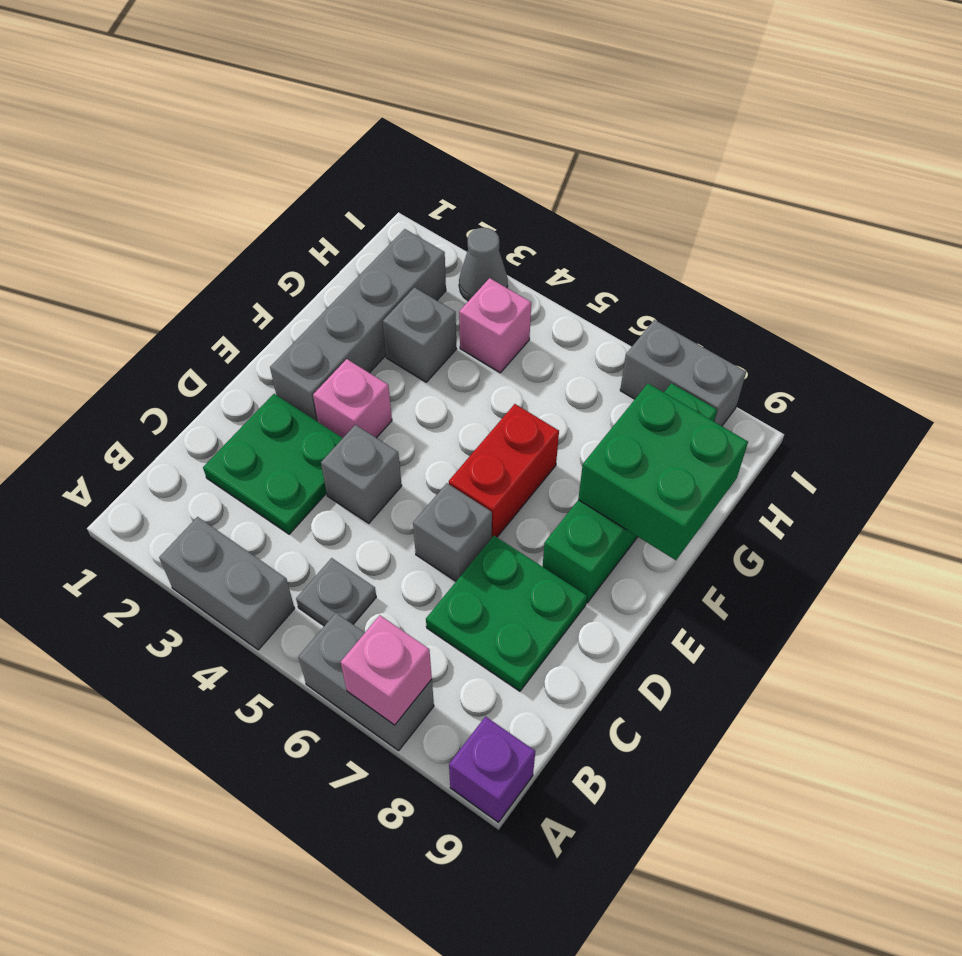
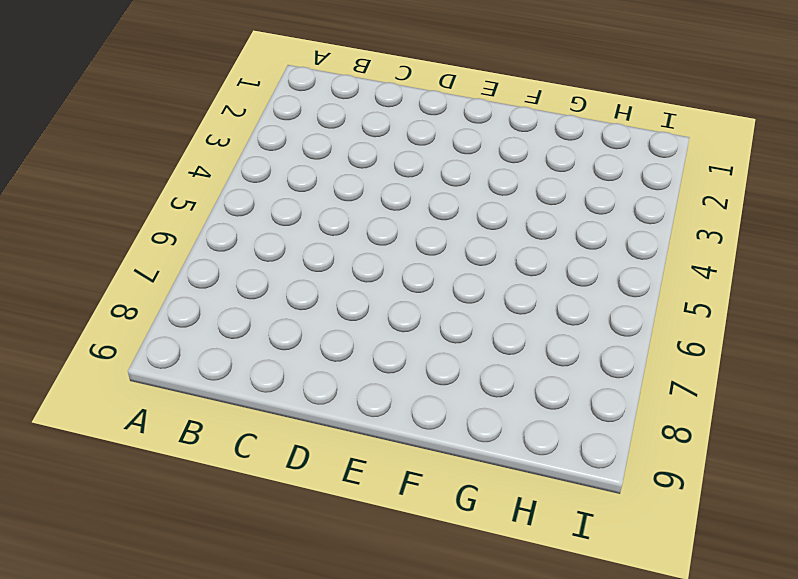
none -> grey brick A3:A4 level 1
none -> grey brick A6:A7 level 1
none -> purple brick A9 level 1

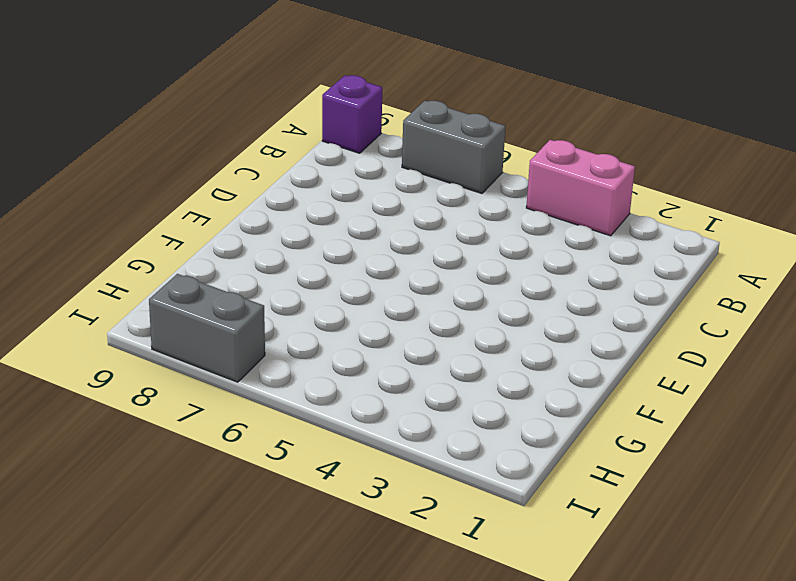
pink brick A3:A4 level 1 -> grey brick A3:A4 level 1
none -> grey plate B5 level 1
none -> green plate C2:D3 level 1
none -> green plate C7:D8 level 1

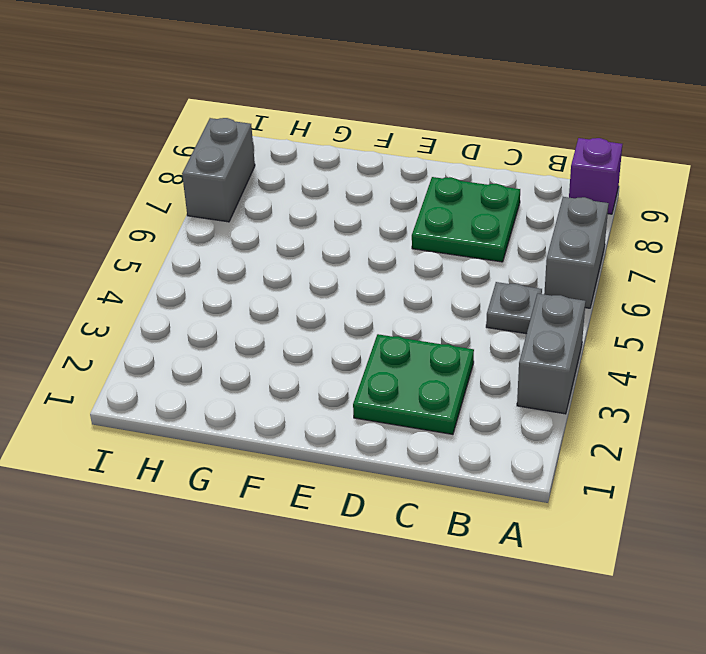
none -> grey brick D4 level 1
none -> grey brick D6 level 1
none -> grey brick E2:H2 level 1

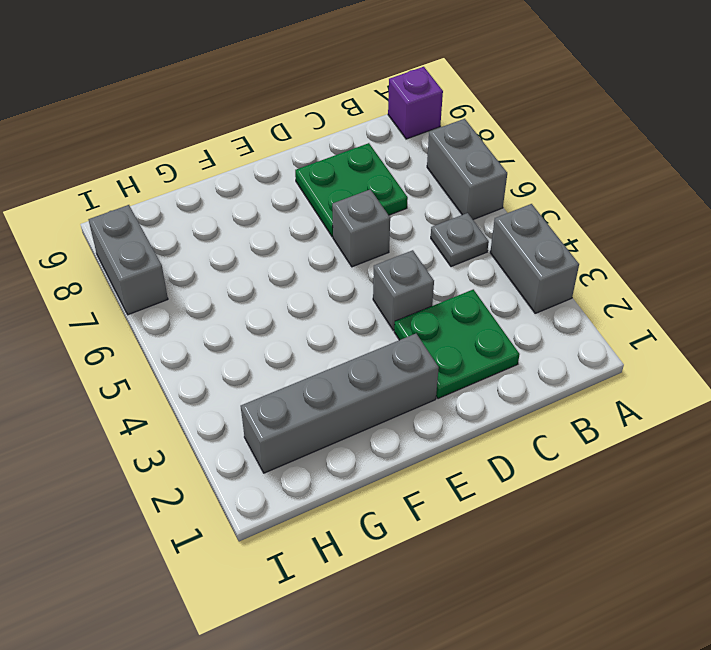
none -> pink brick E3 level 1
none -> red brick E6:F6 level 1
none -> green brick E8:H8 level 1

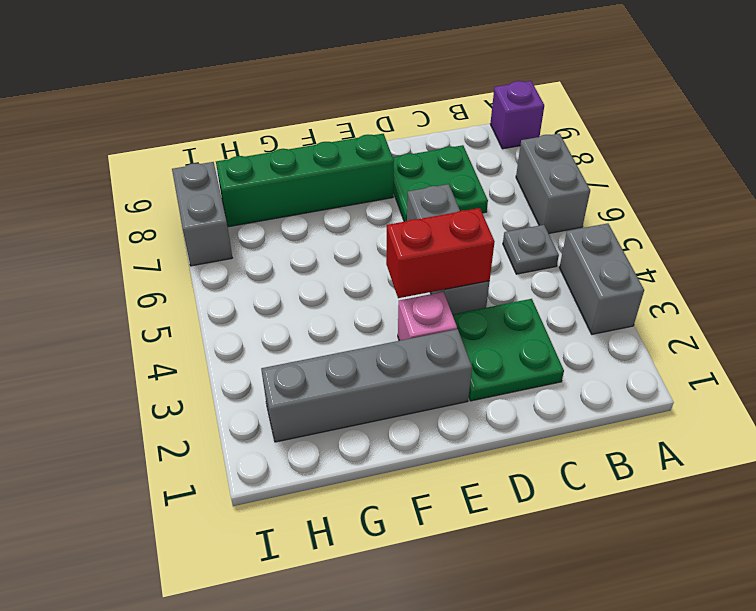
red brick D4:E4 level 2 -> red brick E6:F6 level 1
none -> grey brick G3 level 1
none -> pink brick H4 level 1
none -> grey cone I3 level 1

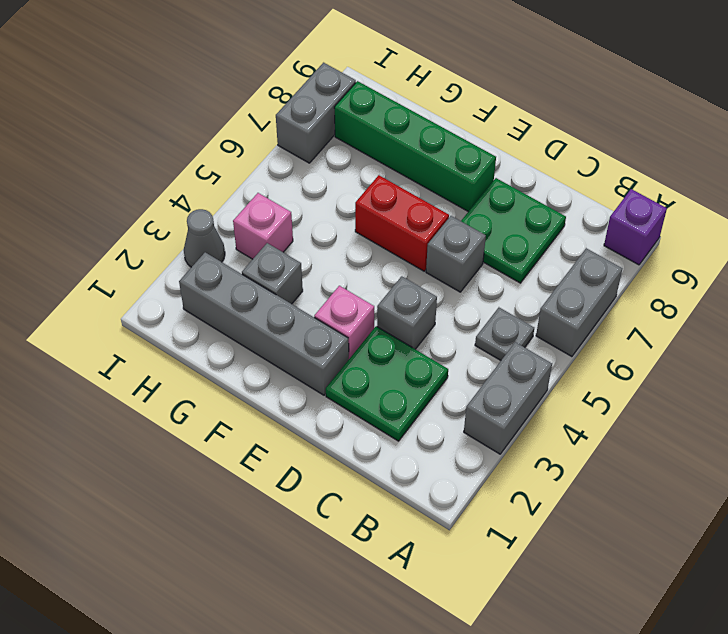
none -> pink brick A7 level 2
none -> green brick F8:G9 level 2

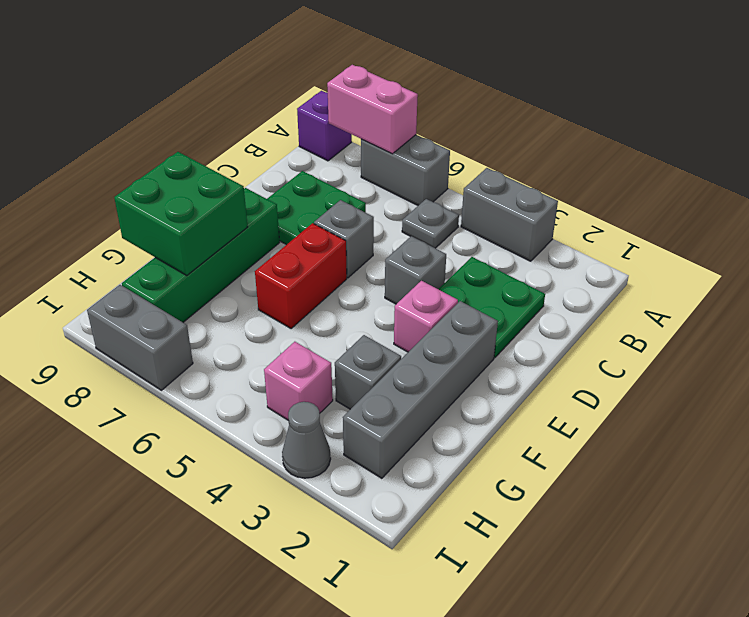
pink brick A7:A8 level 2 -> pink brick A7 level 2

